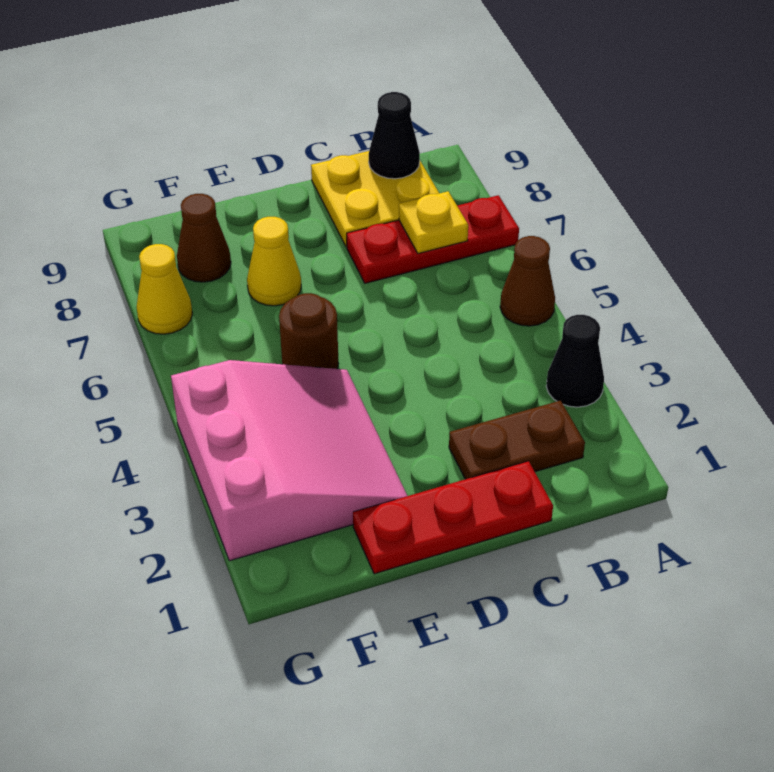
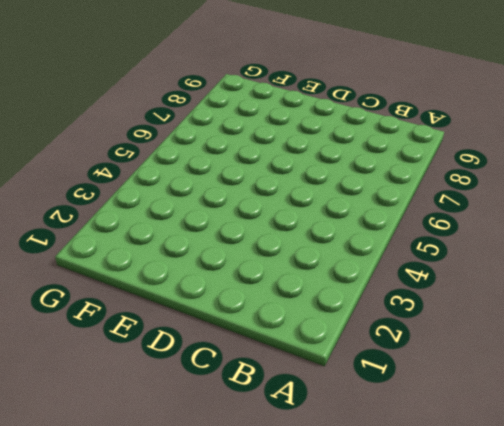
none -> black cone A3 level 1
none -> brown cone A5 level 1
none -> red plate A7:C7 level 1

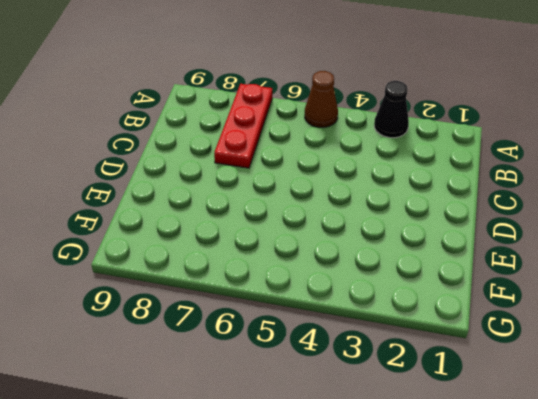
none -> brown plate B2:C2 level 1
none -> yellow plate B8:C9 level 1
none -> red plate C1:E1 level 1

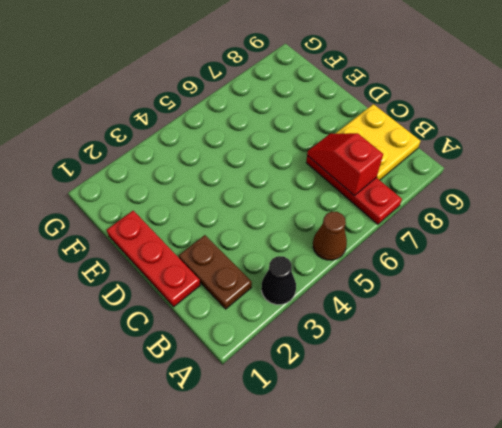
red slope B7:C7 level 2 top B -> yellow plate B7 level 2
none -> pink slope E2:G4 level 1 top G
none -> brown round brick E5 level 1
none -> yellow cone E7 level 1

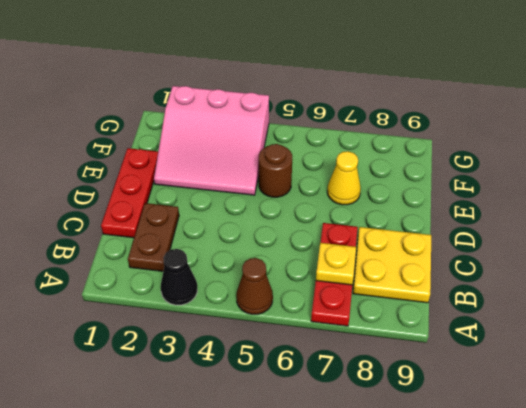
none -> brown cone F8 level 1
none -> yellow cone G7 level 1
none -> black cone B9 level 2

